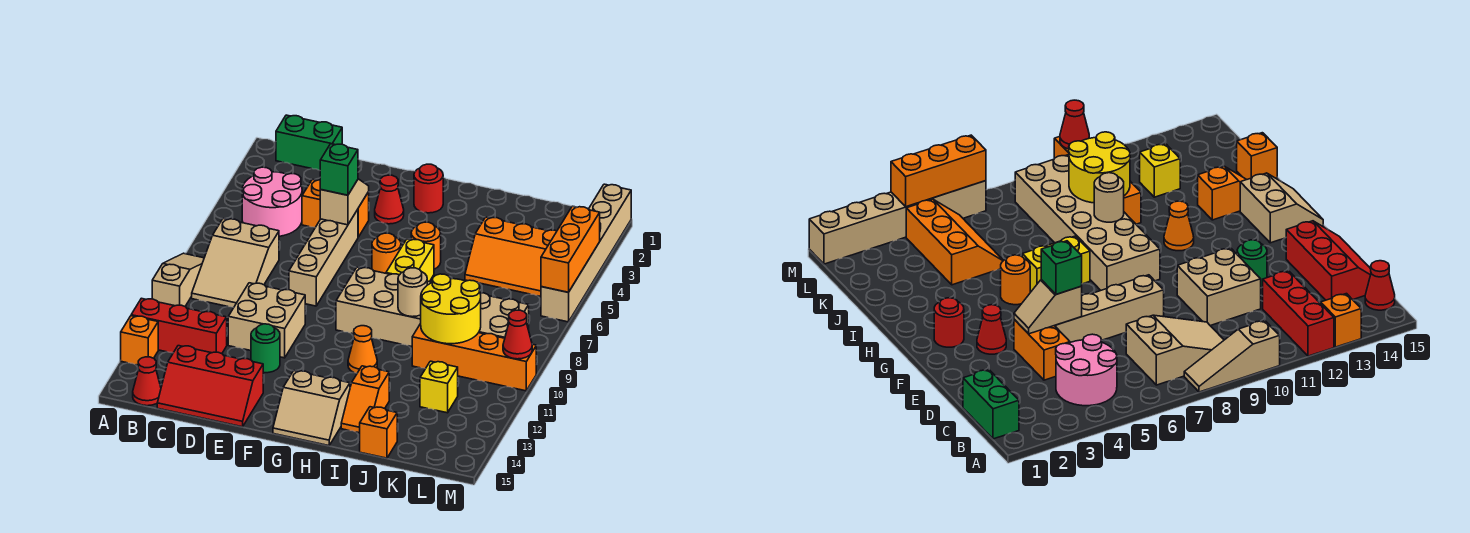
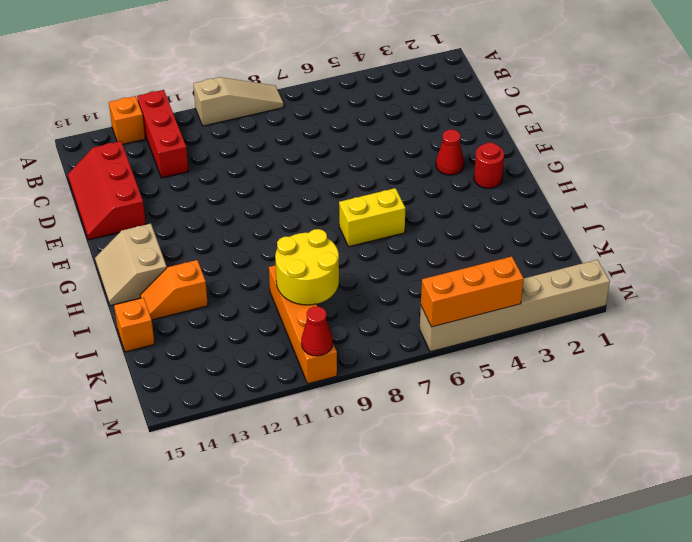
none -> green brick B1:C1 level 1
none -> pink round brick B4:C5 level 1
none -> tan slope B7:C9 level 1 top 7
none -> red cone B15 level 1

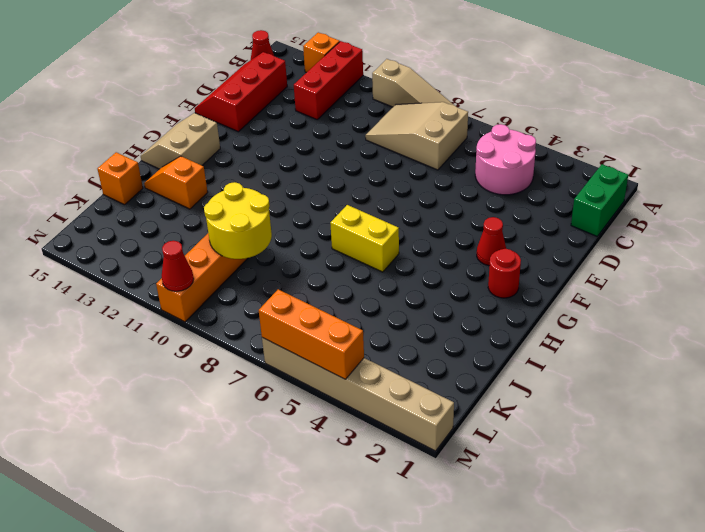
none -> orange brick D4:E4 level 1
none -> tan brick D10:E11 level 1
none -> tan brick E5:E8 level 1
none -> green round brick E12 level 1

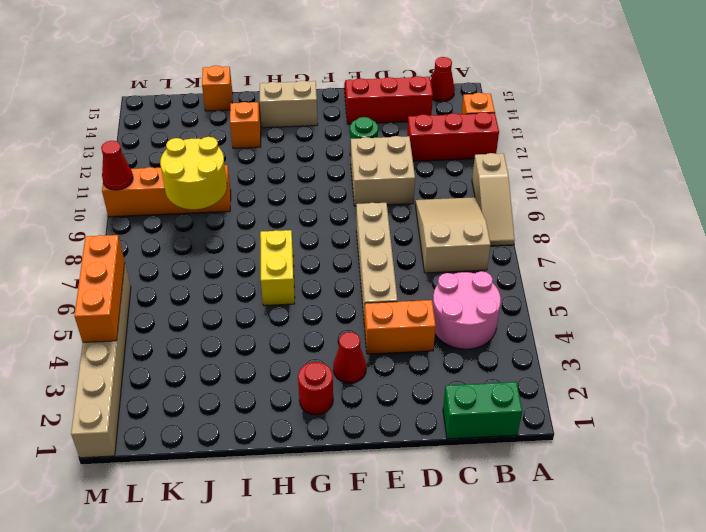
none -> orange round brick G6 level 1
none -> tan brick G8:L9 level 1
none -> orange round brick H5 level 1
none -> orange cone H11 level 1

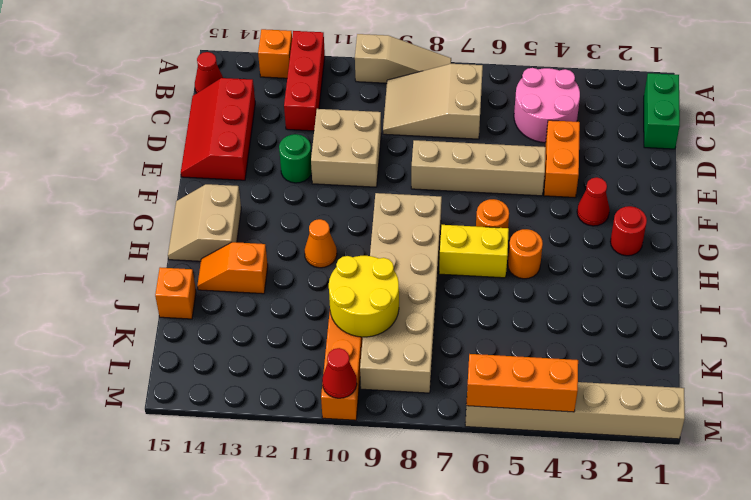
none -> orange slope J4:L5 level 1 top 4
none -> yellow brick K12 level 1
none -> tan slope E4:E5 level 2 top 5
none -> tan round brick I9 level 2

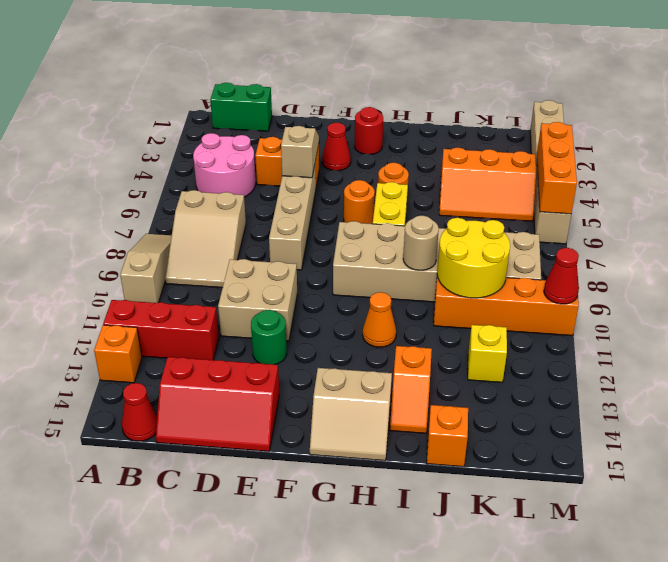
none -> green brick E5 level 3

